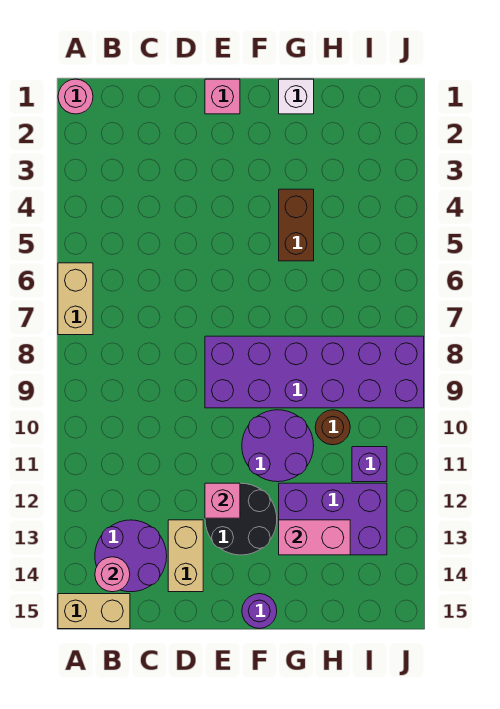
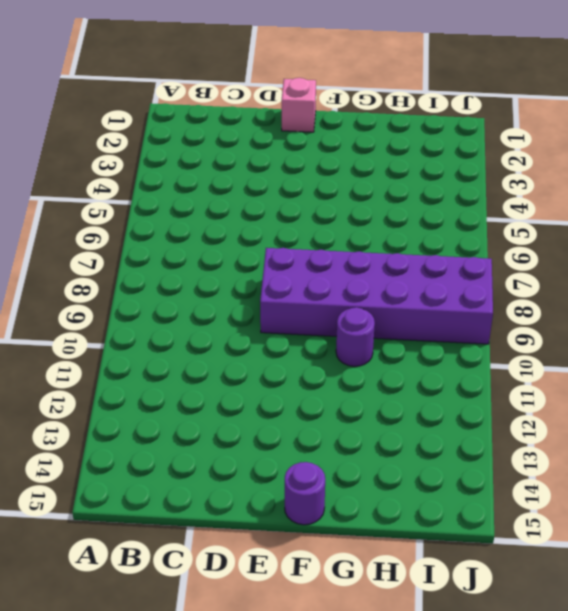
purple round brick G10 level 1 -> purple round brick F10:G11 level 1
none -> pink round brick A1 level 1
none -> tan brick A6:A7 level 1
none -> tan brick A15:B15 level 1

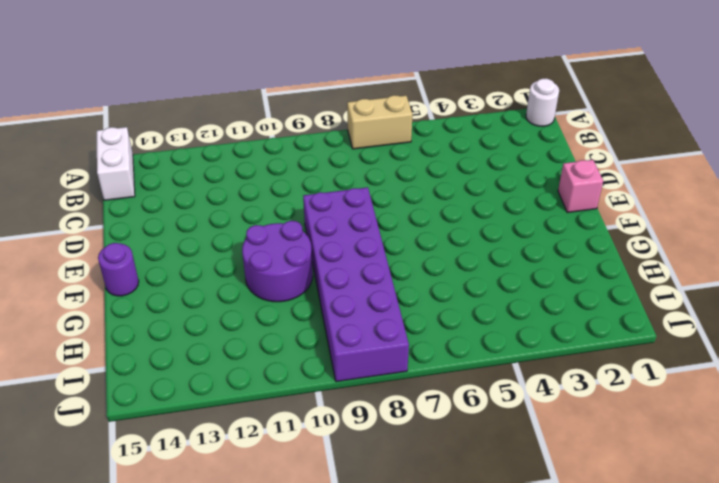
white round brick A1 level 1 -> pink round brick A1 level 1
white brick A15:B15 level 1 -> tan brick A15:B15 level 1
none -> purple round brick B13:C14 level 1
none -> tan brick D13:D14 level 1
none -> black round brick E12:F13 level 1

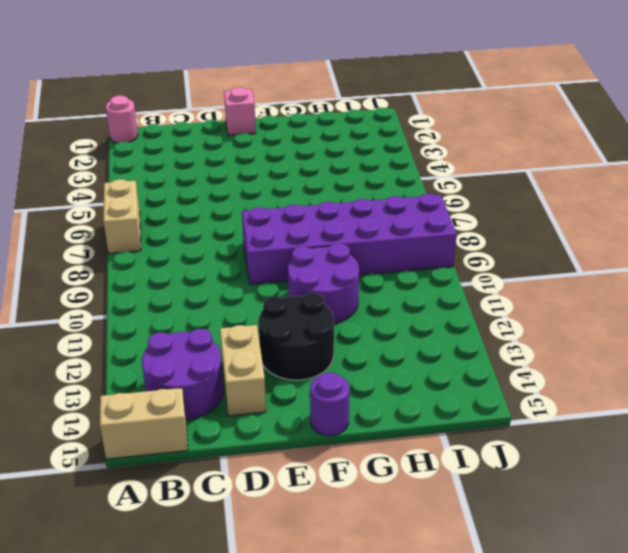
none -> white brick G1 level 1
none -> brown brick G4:G5 level 1
none -> purple brick G12:I13 level 1

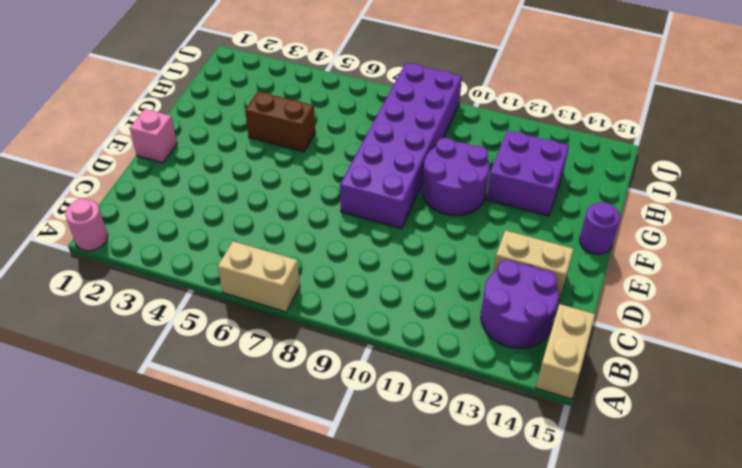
purple brick G12:H13 level 1 -> purple brick G12:I13 level 1
none -> black round brick E12:F13 level 1
none -> white brick G1 level 1
none -> brown round brick H10 level 1

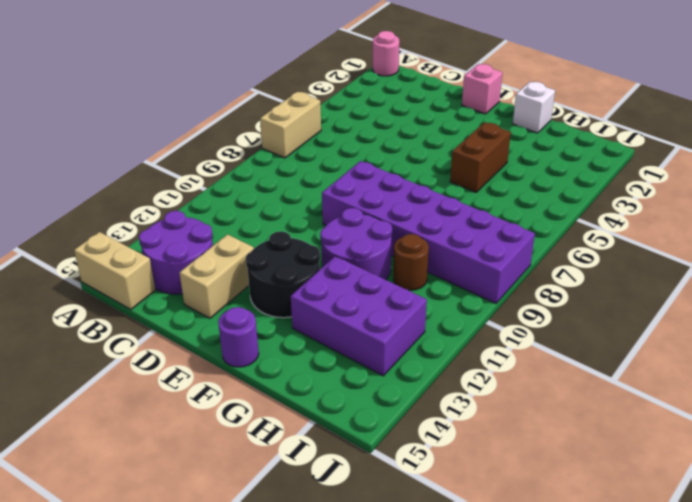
none -> purple brick I11 level 1
none -> pink round brick B14 level 2
none -> pink brick E12 level 2

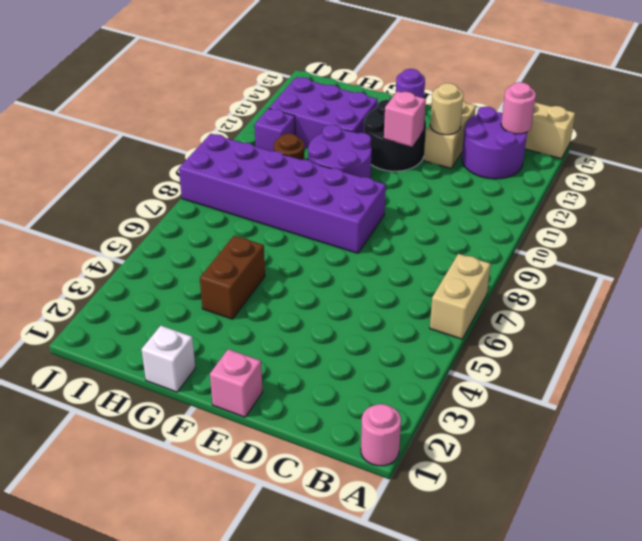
tan round brick D13 level 2 -> none
none -> pink brick G13:H13 level 2

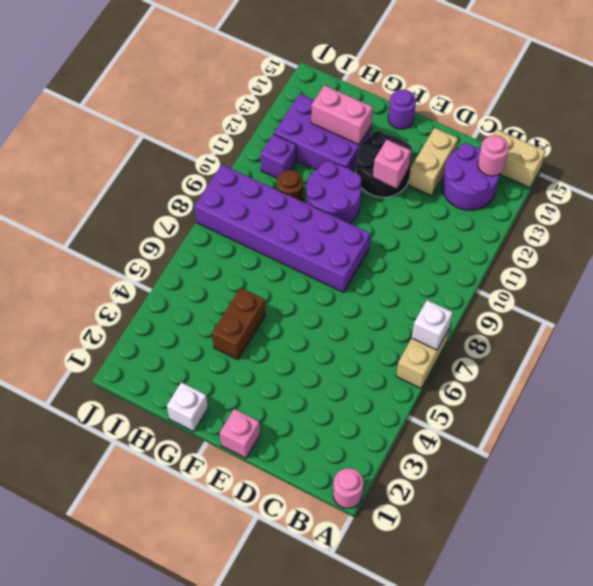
white brick A7 level 2 -> none

